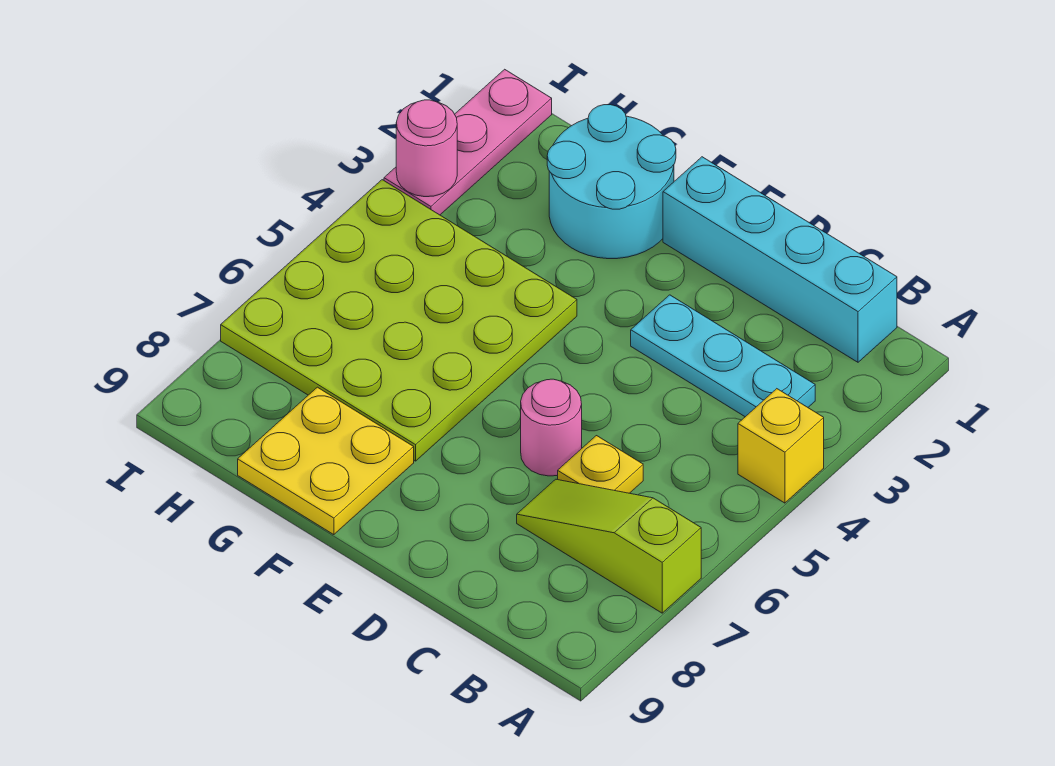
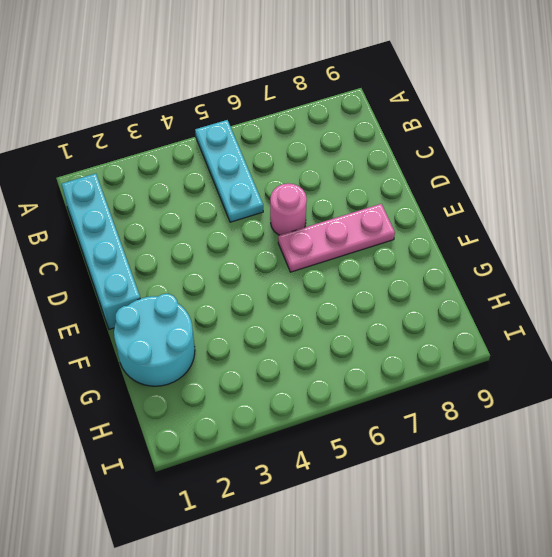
cyan plate A5:C5 level 1 -> cyan plate B3:D3 level 1
pink plate E6:E8 level 1 -> pink plate I1:I3 level 1
none -> yellow brick A4 level 1
none -> lime slope A7:C7 level 1 top A

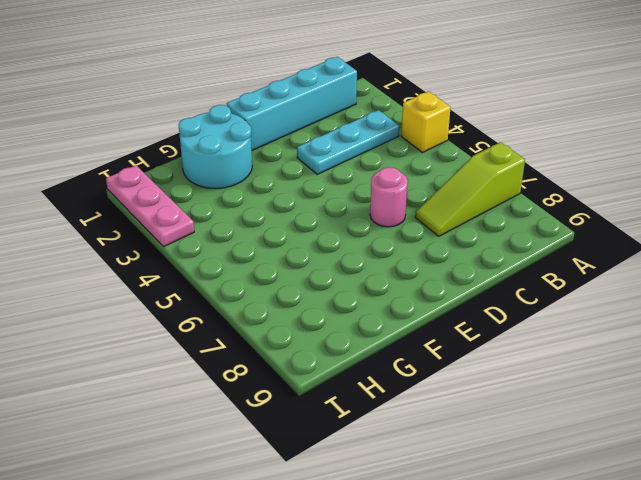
none -> yellow plate C6 level 1
none -> lime plate F4:I7 level 1

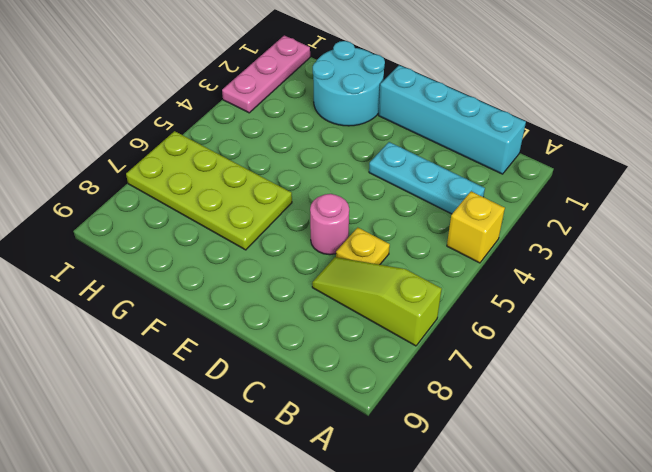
lime plate F6:I7 level 1 -> lime plate F4:I7 level 1
none -> yellow plate F8:G9 level 1
none -> pink round brick I3 level 2

